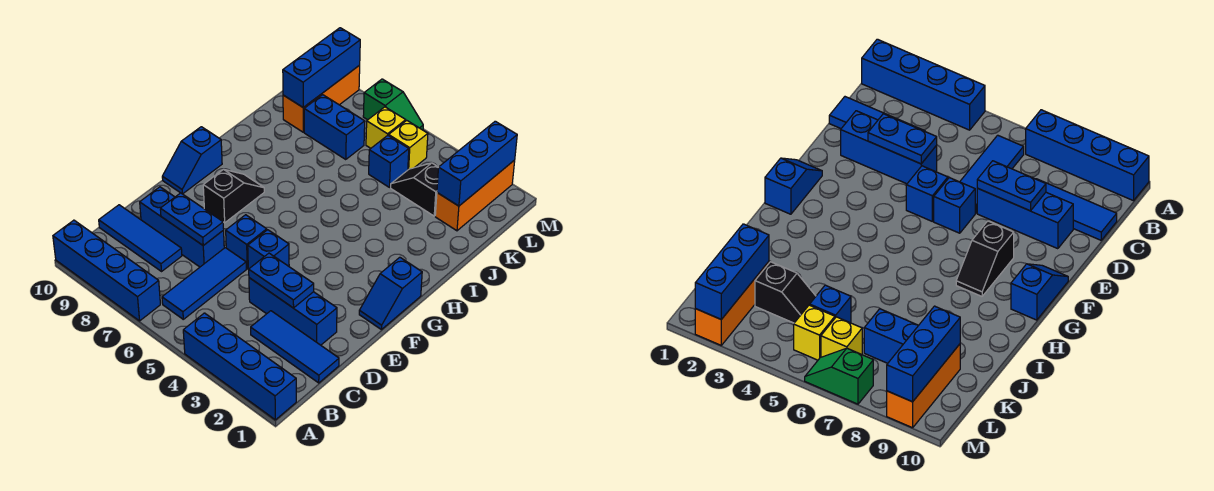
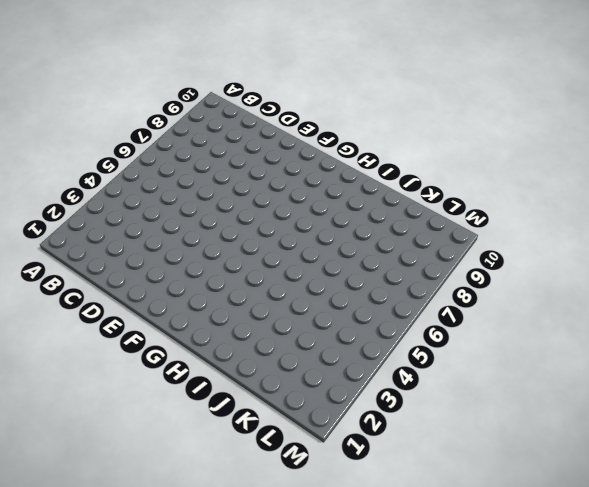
none -> blue brick A1:A4 level 1
none -> blue brick A7:A10 level 1
none -> blue tile B6:D6 level 1

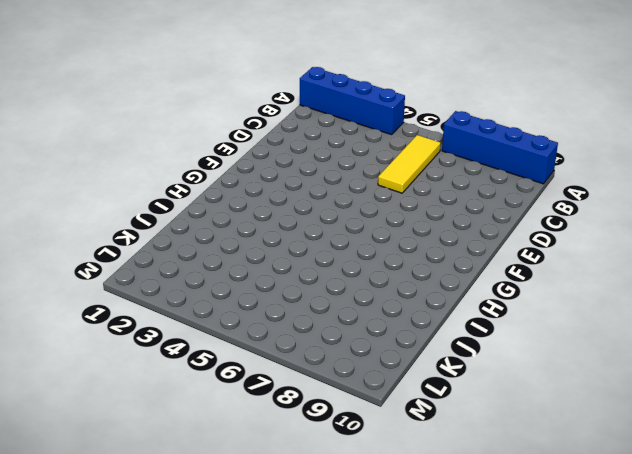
yellow tile B6:D6 level 1 -> blue tile B6:D6 level 1
none -> blue tile C1:C3 level 1
none -> blue tile C8:C10 level 1
none -> blue brick D2:D4 level 1

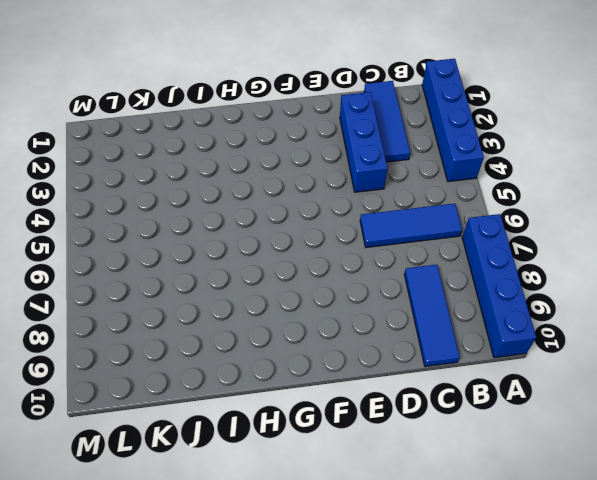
none -> blue brick D7:D9 level 1
none -> blue brick E5 level 1
none -> blue brick E6 level 1

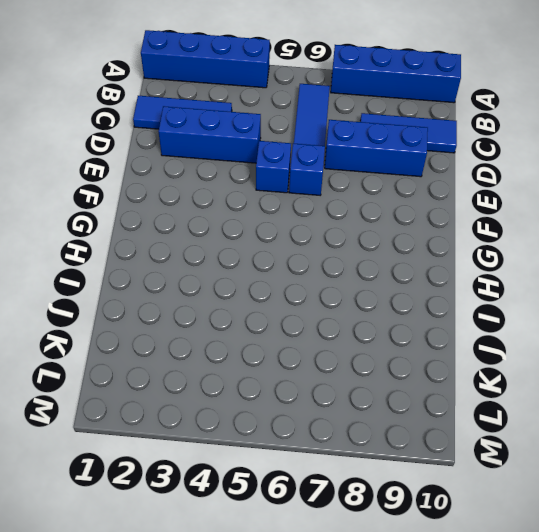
none -> blue slope F1:G1 level 1 top G
none -> black slope F8:G8 level 1 top F
none -> blue slope F10:G10 level 1 top G

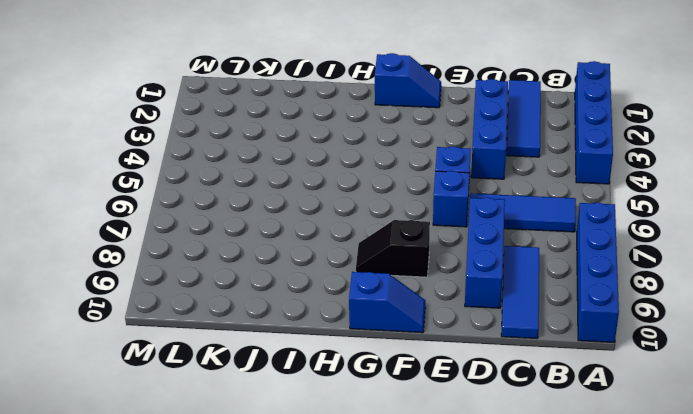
none -> orange brick K2:M2 level 1
none -> black slope K3:K4 level 1 top 3
none -> blue brick K5 level 1

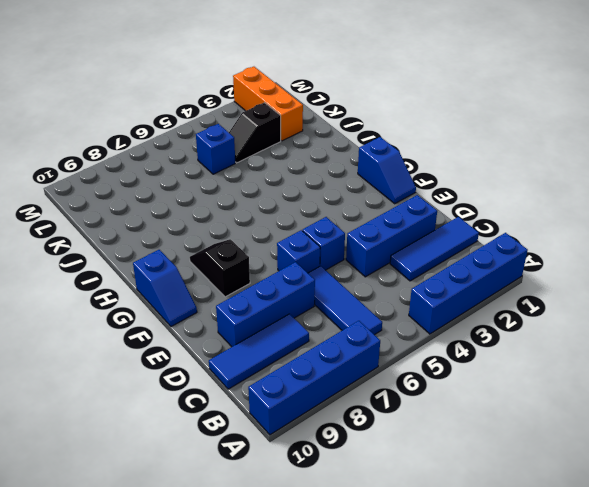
none -> blue brick K7:K8 level 1
none -> orange brick K9:M9 level 1
none -> yellow brick L5 level 1

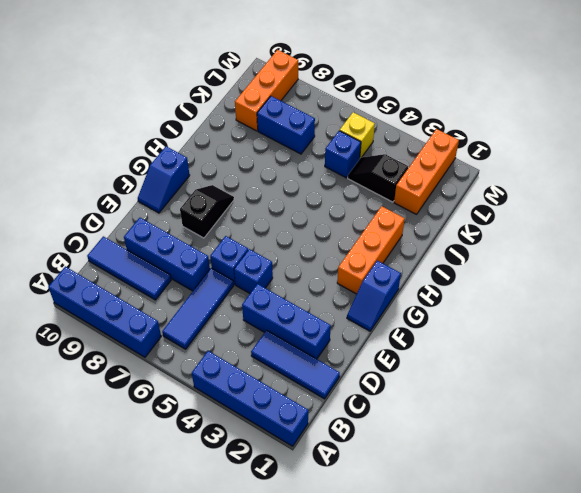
orange brick G2:I2 level 1 -> none
none -> yellow brick L6 level 1
none -> green slope M6:M7 level 1 top 7
none -> blue plate D3:D4 level 2

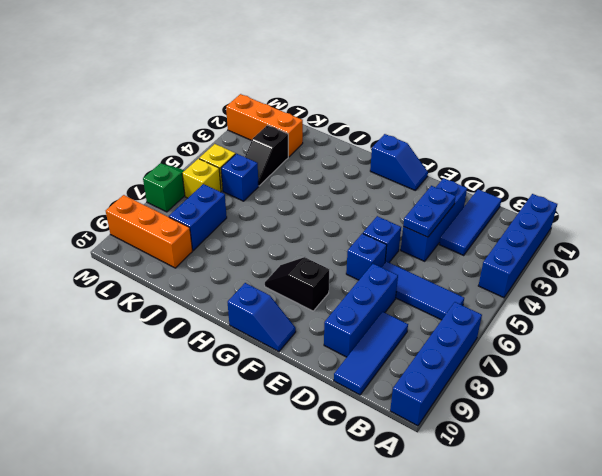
none -> blue plate D7:D8 level 2
none -> blue brick K2:M2 level 2
none -> blue brick K9:M9 level 2

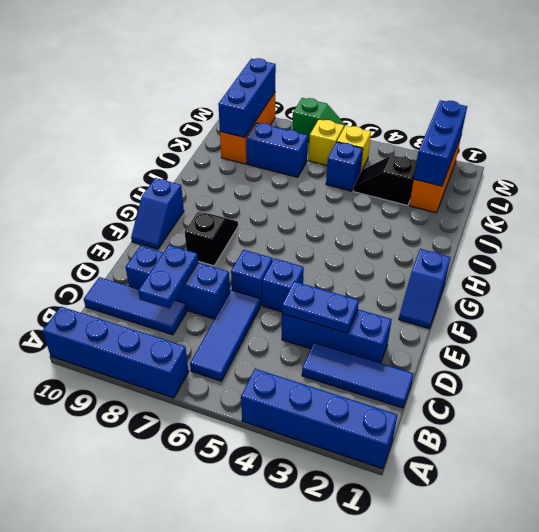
blue plate C8:D8 level 2 -> blue plate D7:D8 level 2

